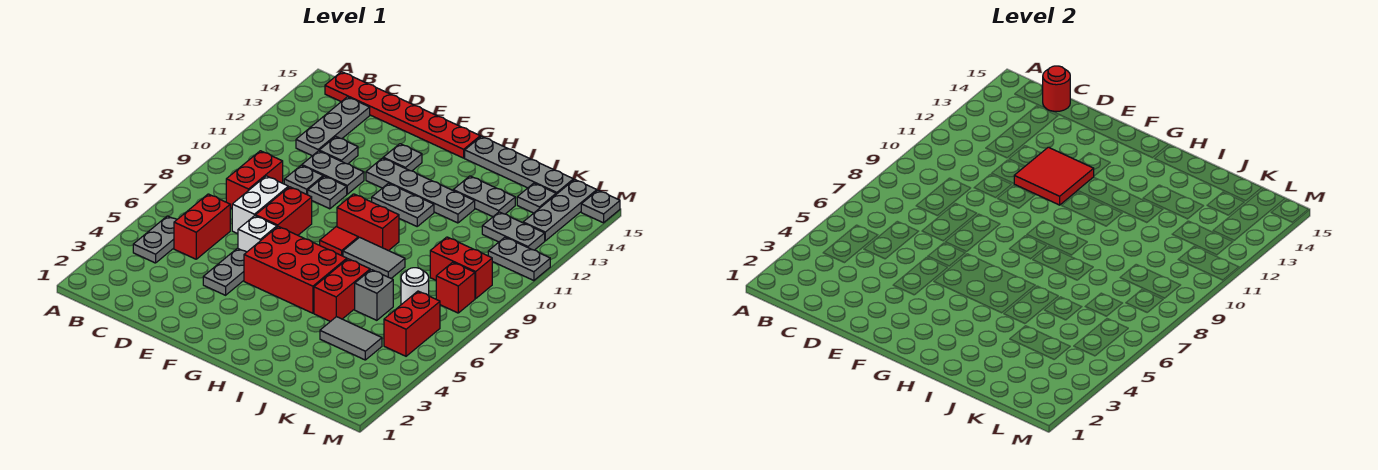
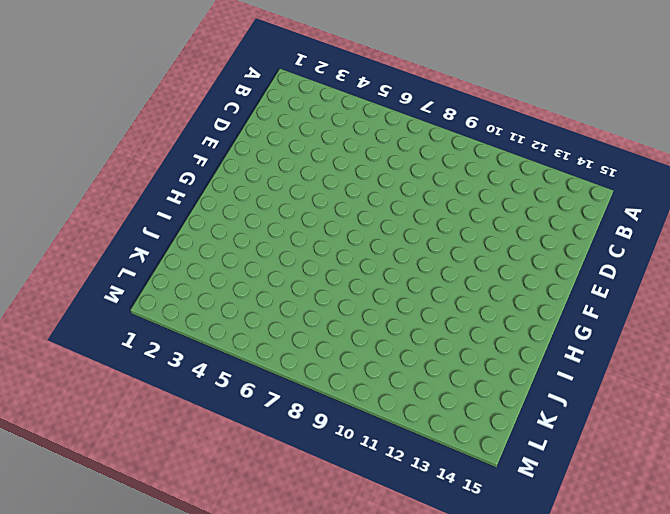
none -> grey plate B4:B5 level 1
none -> red plate B15:G15 level 1
none -> red brick C5:C6 level 1
none -> red brick C8:C9 level 1

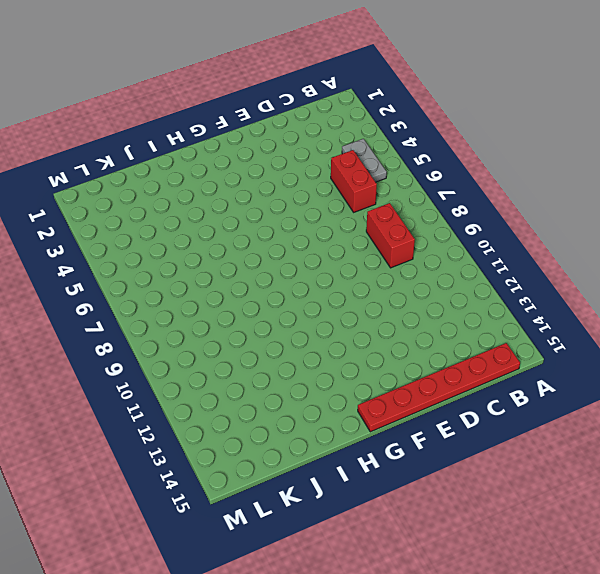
none -> grey plate C12:C14 level 1
none -> white brick D7:D8 level 1
none -> grey plate D10 level 1
none -> grey plate D11:E11 level 1

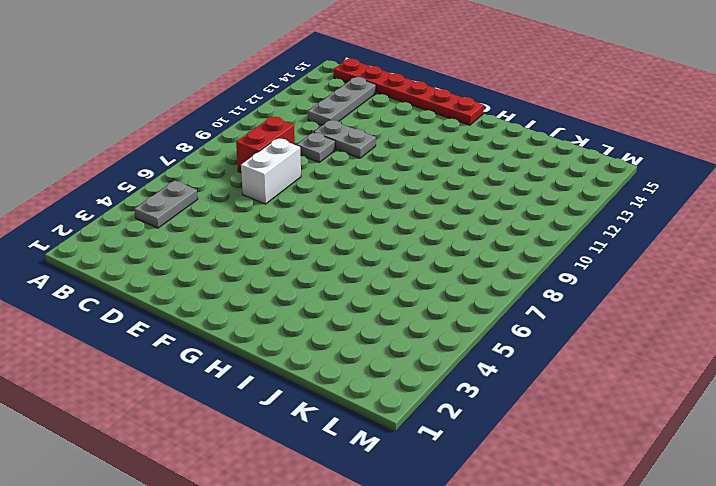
none -> red brick C5:C6 level 1
none -> grey plate D12 level 1
none -> grey plate E4:E5 level 1
none -> white brick E6 level 1

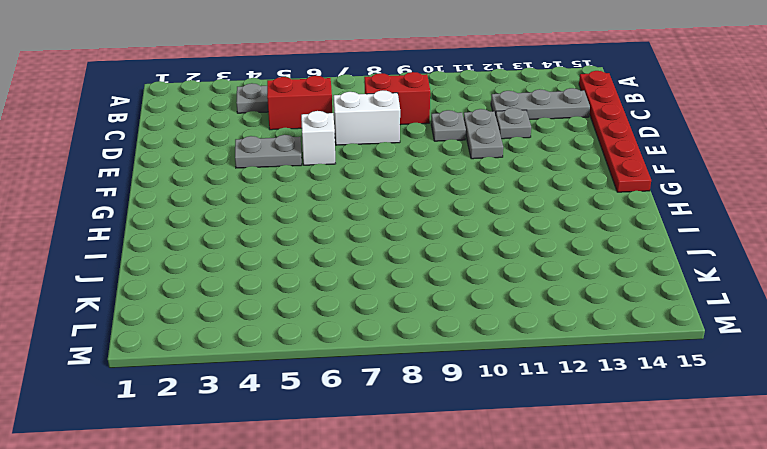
none -> red brick E7:E8 level 1
none -> grey plate E10 level 1
none -> red brick F5:H6 level 1
none -> grey plate F12:I12 level 1

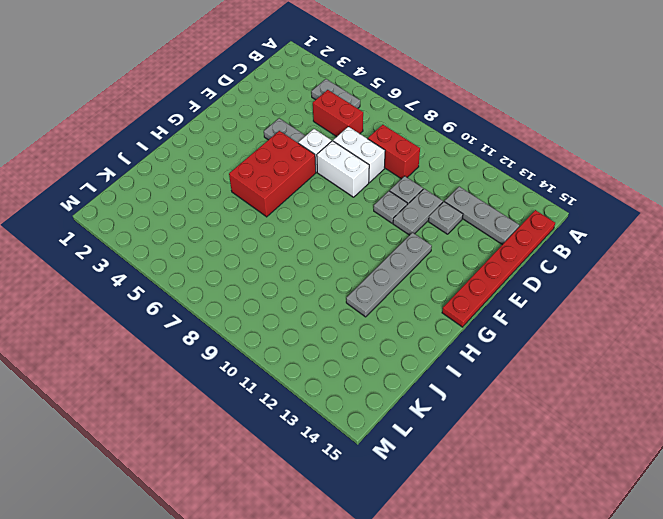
white brick E7:E8 level 1 -> red brick E7:E8 level 1
none -> grey plate F13 level 1
none -> red tile G8 level 1
none -> red brick G9:H9 level 1
none -> grey plate G11:H11 level 1

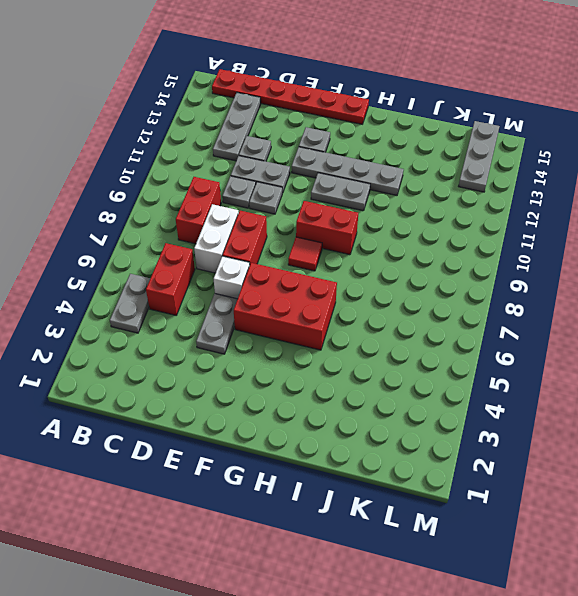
none -> grey tile H8:I8 level 1
none -> grey plate H15:K15 level 1
none -> red brick I5:I6 level 1
none -> grey plate I13:J13 level 1

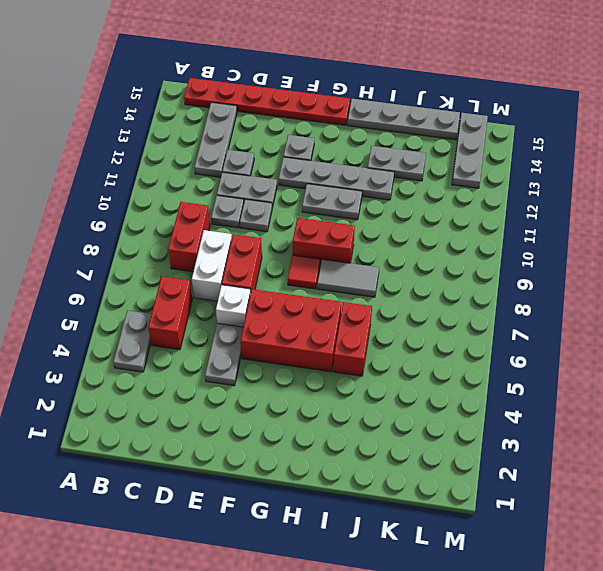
none -> grey tile J4:K4 level 1
none -> grey brick J6 level 1
none -> white round brick K7 level 1
none -> red brick K9:L9 level 1

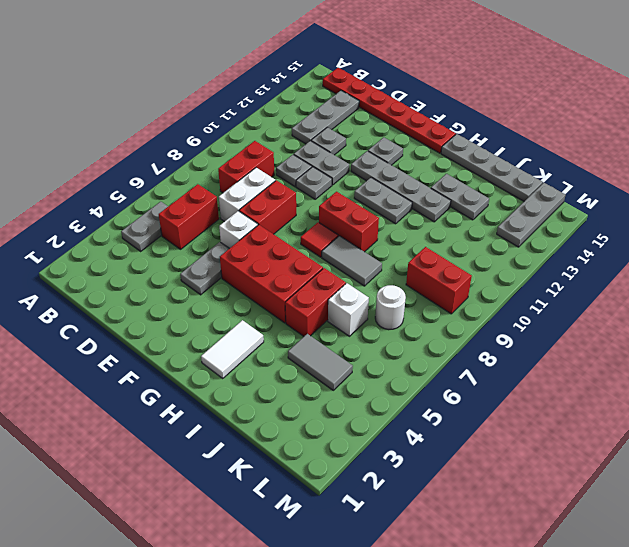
white tile H2:H3 level 1 -> none
white brick J6 level 1 -> grey brick J6 level 1
none -> grey plate K12:L12 level 1
none -> grey plate K14 level 1
none -> red brick L5:L6 level 1
none -> red brick L8 level 1

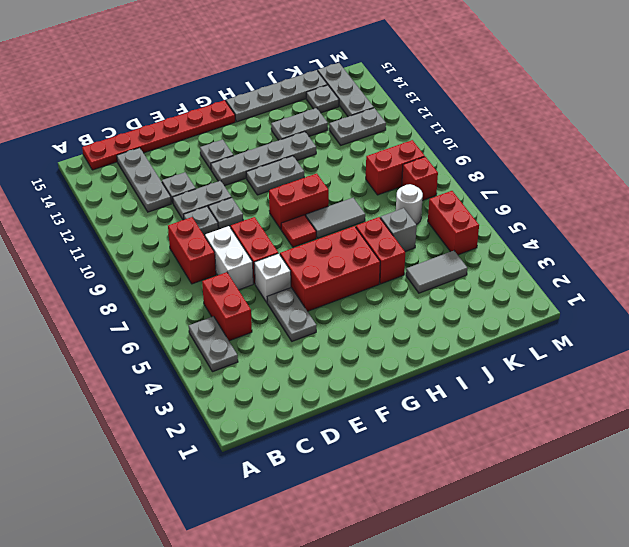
none -> grey plate L11:M11 level 1
none -> grey plate M15 level 1
none -> red round brick C15 level 2
none -> red tile E11:F12 level 2

